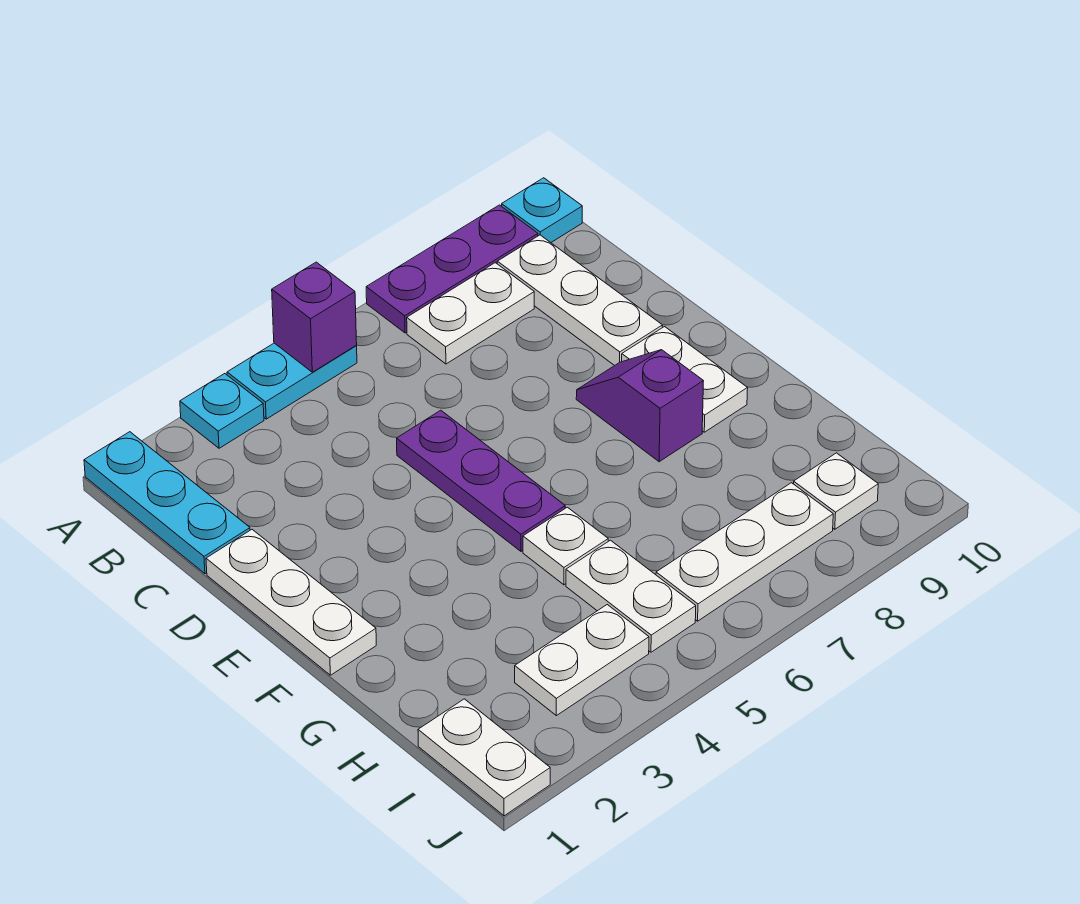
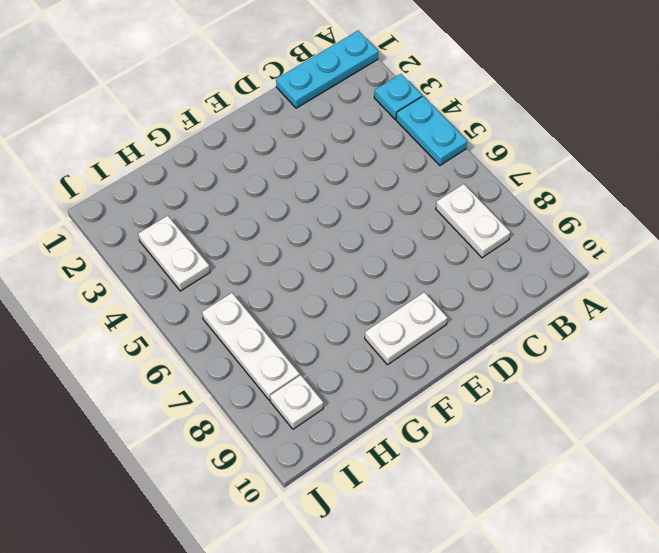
none -> purple plate A7:A9 level 1
none -> cyan plate A10 level 1
none -> white plate B9:D9 level 1

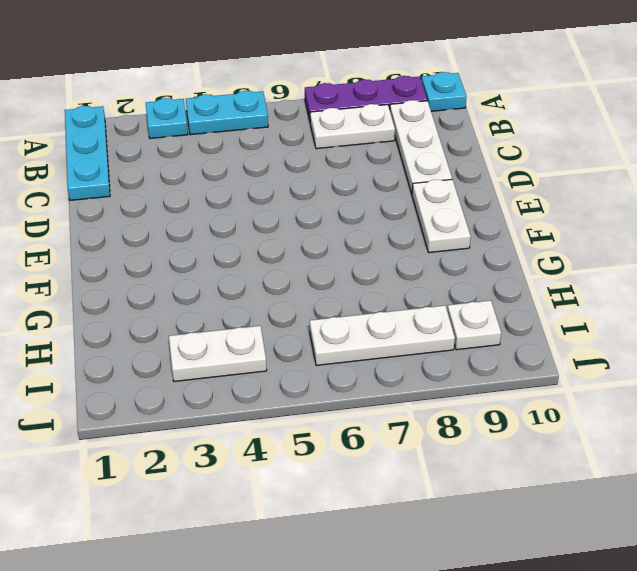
none -> white plate D1:F1 level 1
none -> purple plate D5:F5 level 1
none -> purple slope E8:F8 level 1 top F

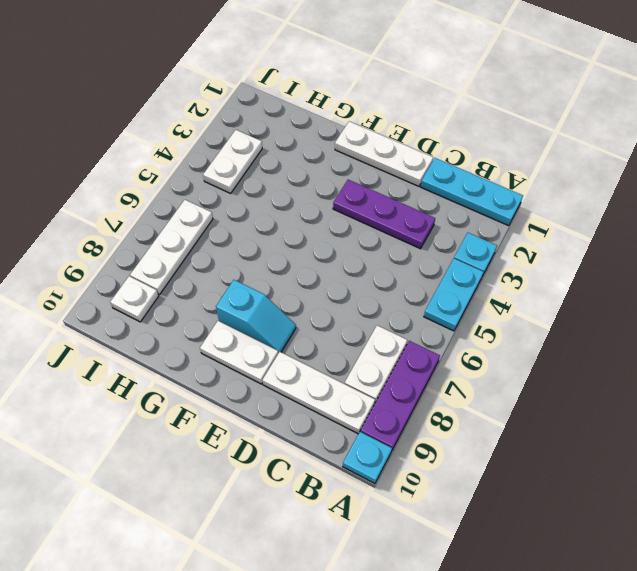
purple plate C3:E3 level 1 -> purple plate D5:F5 level 1
cyan slope E8:F8 level 1 top F -> purple slope E8:F8 level 1 top F
none -> white plate G5 level 1
none -> white plate H5:I5 level 1
none -> white plate I1:J1 level 1

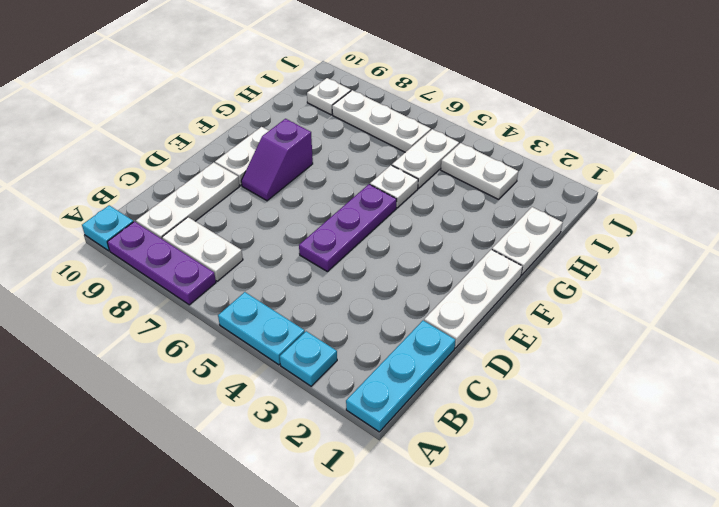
white plate G1:H1 level 1 -> white plate I1:J1 level 1
none -> purple brick A5 level 2

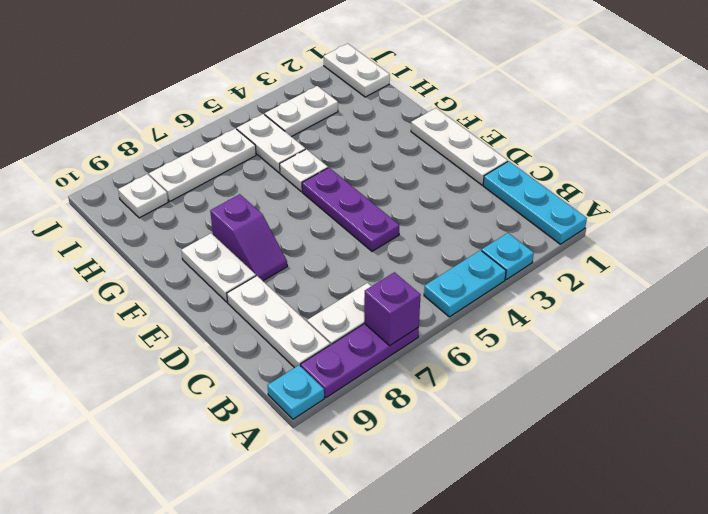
purple brick A7 level 2 -> purple brick A5 level 2

